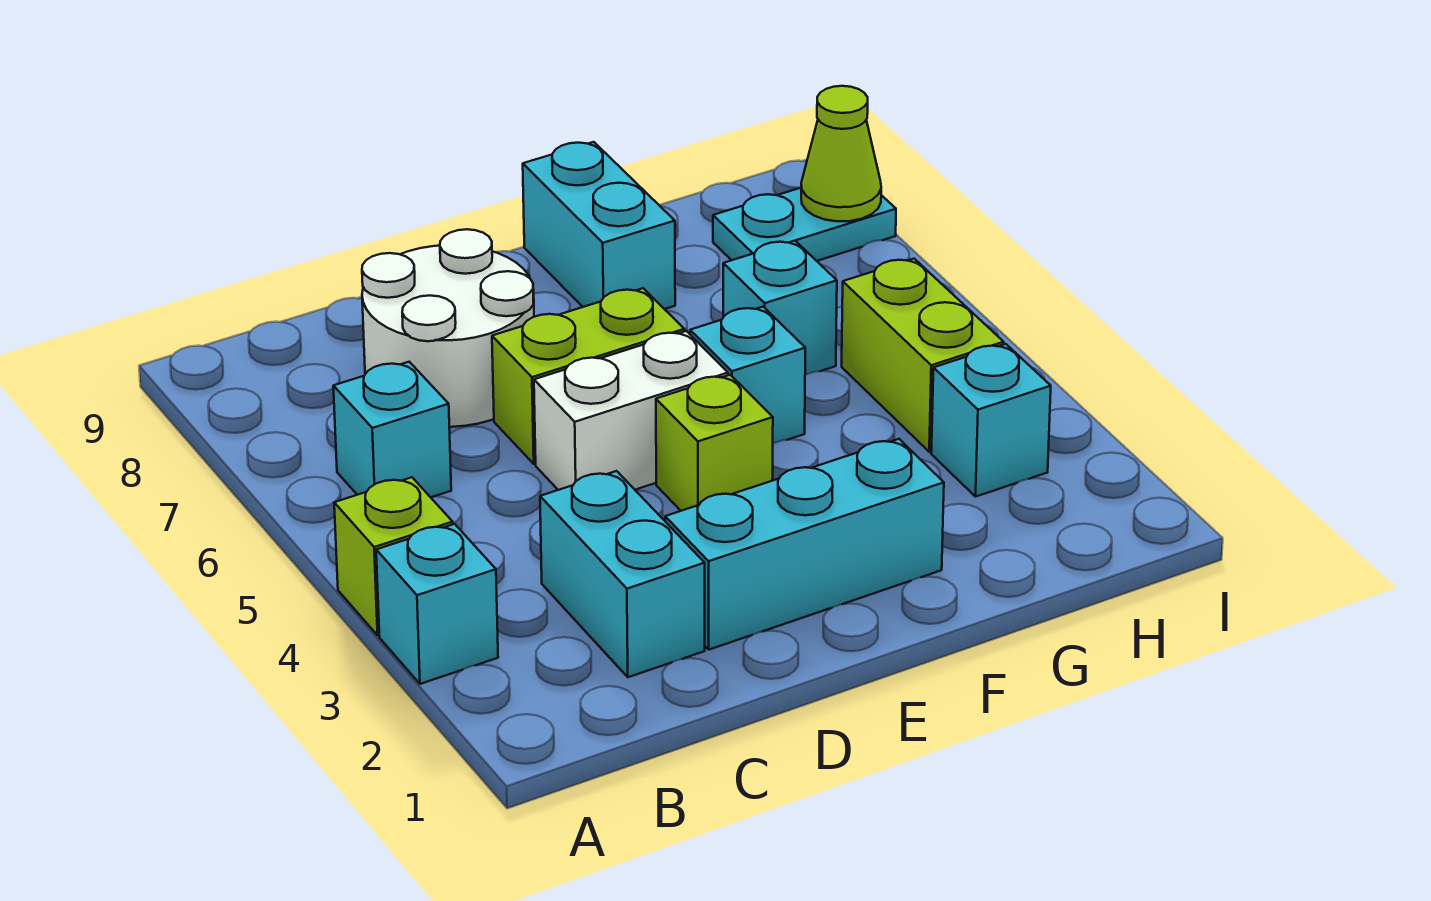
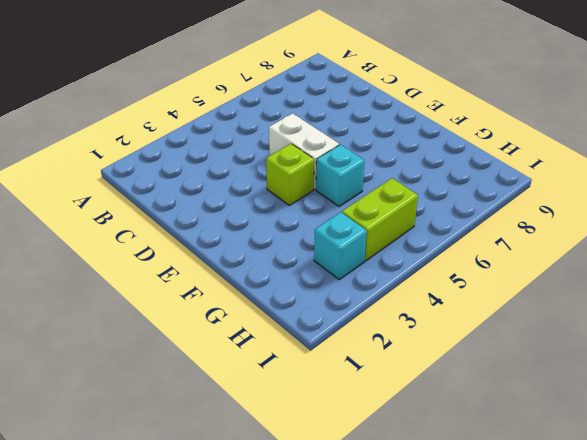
none -> cyan brick A3 level 1
none -> lime brick A4 level 1
none -> cyan brick B6 level 1

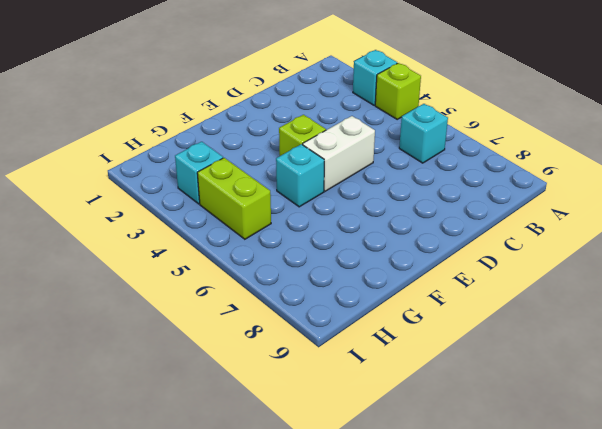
none -> cyan brick C2:C3 level 1
none -> white round brick C7:D8 level 1
none -> cyan brick D2:F2 level 1

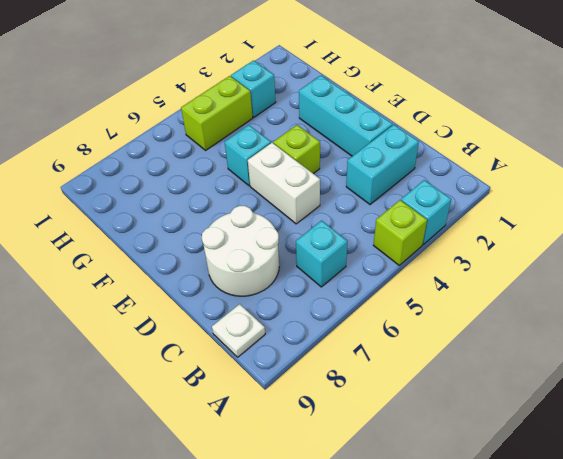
white plate B9 level 1 -> none
none -> lime brick D6:E6 level 1
none -> cyan brick F8:F9 level 1
none -> cyan brick G6 level 1

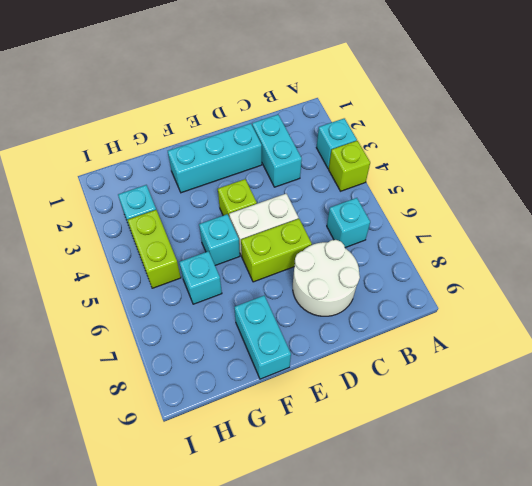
none -> cyan plate H8:I8 level 1
none -> lime cone I8 level 2

